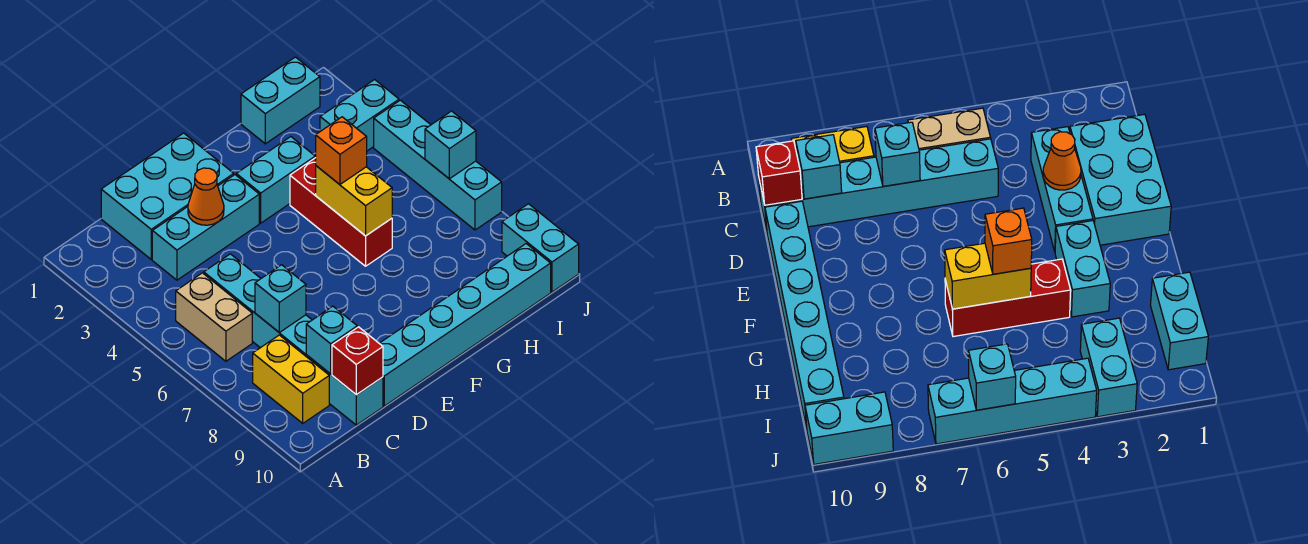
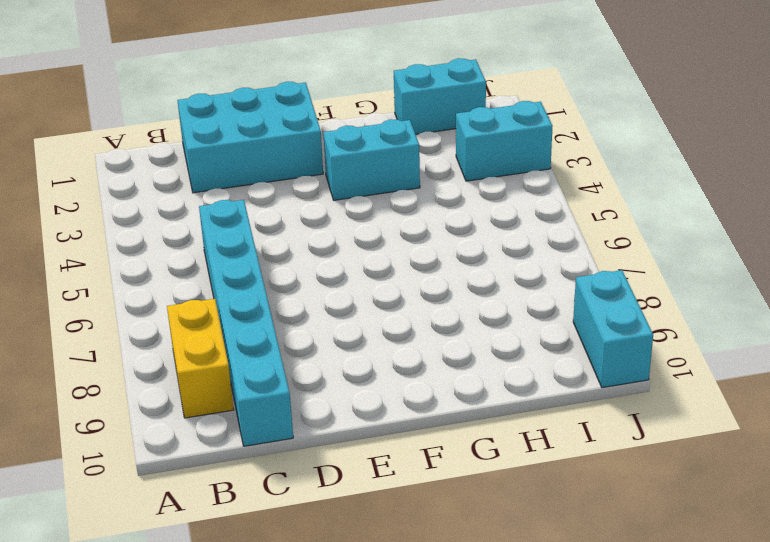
none -> tan brick B5:B6 level 1
none -> cyan brick C3:E3 level 1
none -> cyan brick D10:I10 level 1

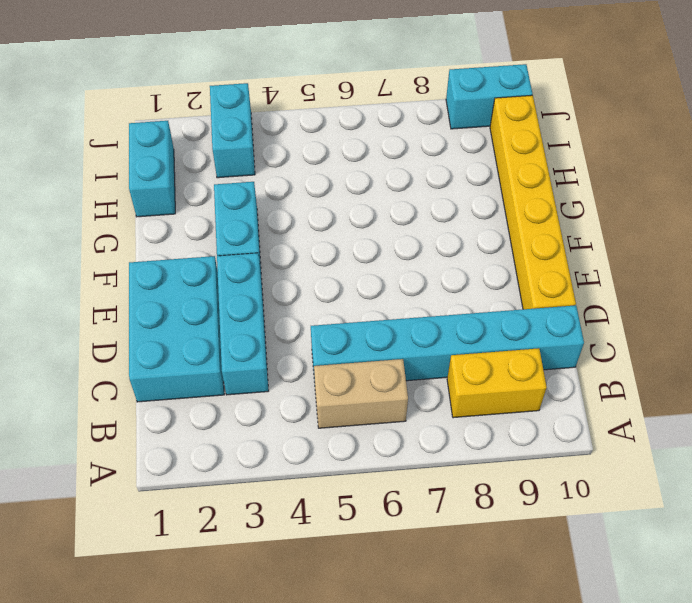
yellow brick D10:I10 level 1 -> cyan brick D10:I10 level 1
none -> red brick G4:G6 level 1
none -> cyan brick J4:J7 level 1
none -> cyan brick C7 level 2

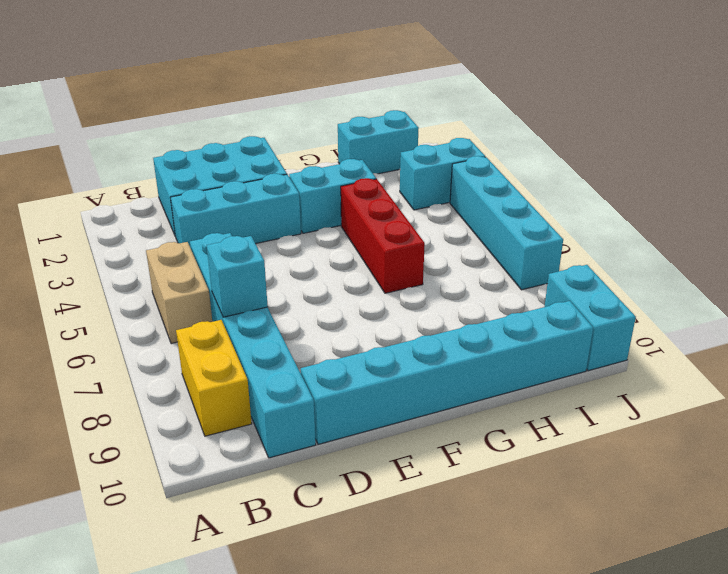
none -> cyan brick C9 level 2
none -> red brick C10 level 2
none -> orange cone D3 level 2

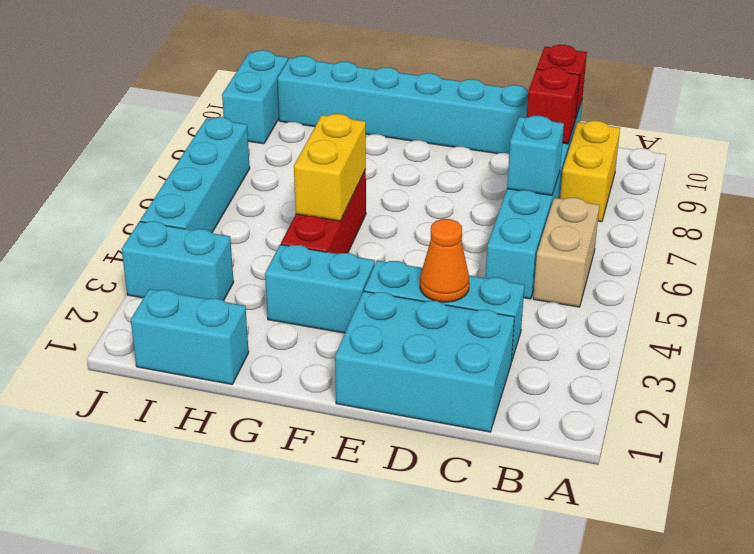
red brick C9 level 2 -> cyan brick C9 level 2
none -> cyan brick J6 level 2
none -> orange brick G5 level 3

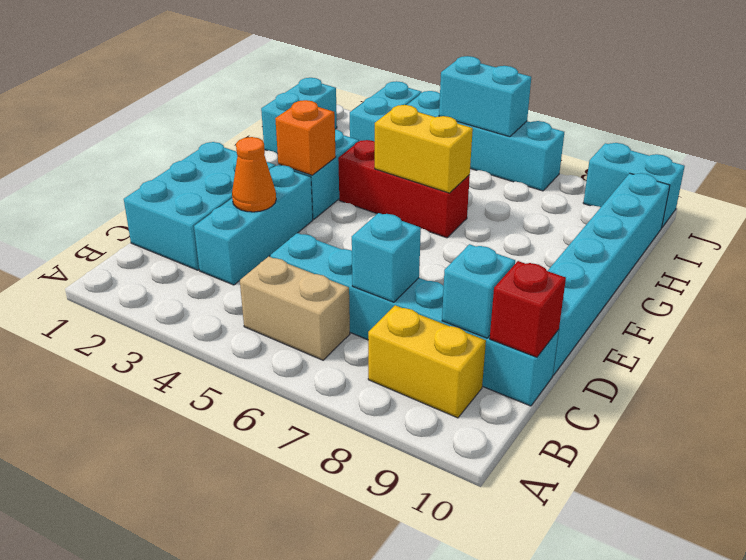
orange brick F3 level 2 -> orange brick G5 level 3
cyan brick J5:J6 level 2 -> cyan brick J6 level 2

